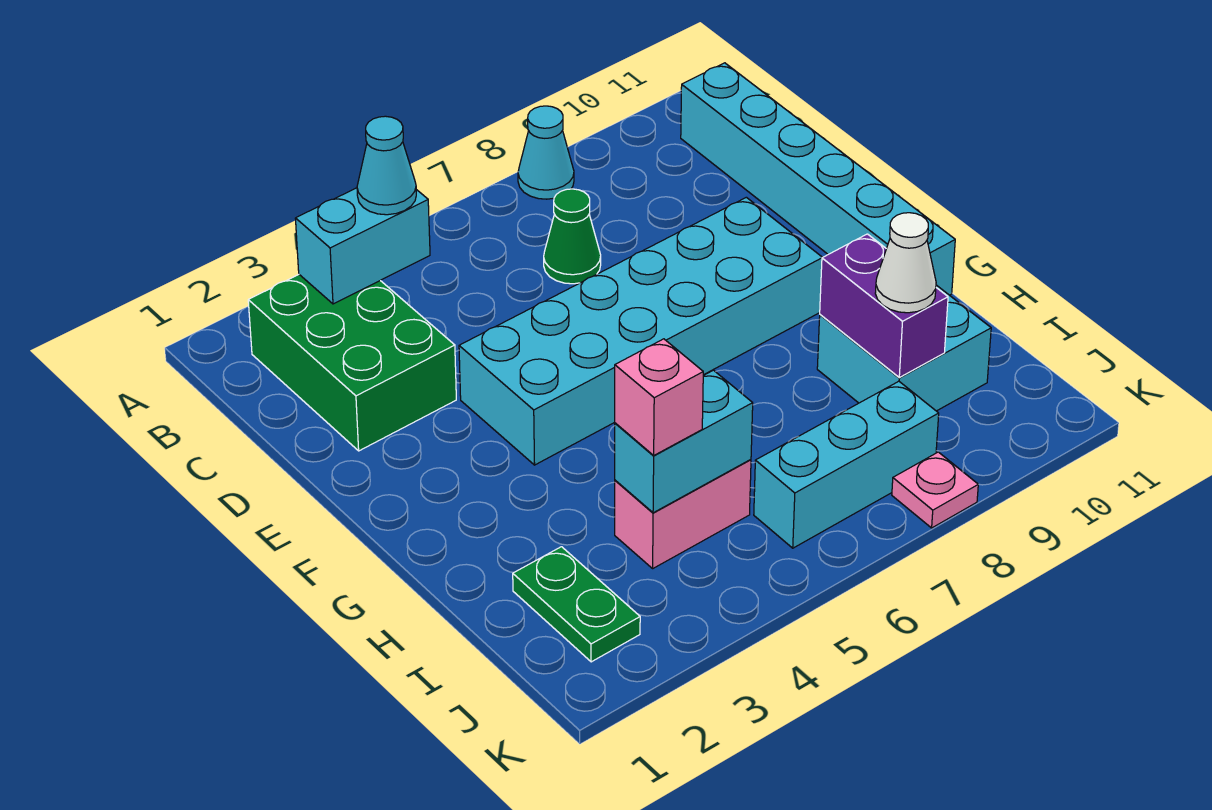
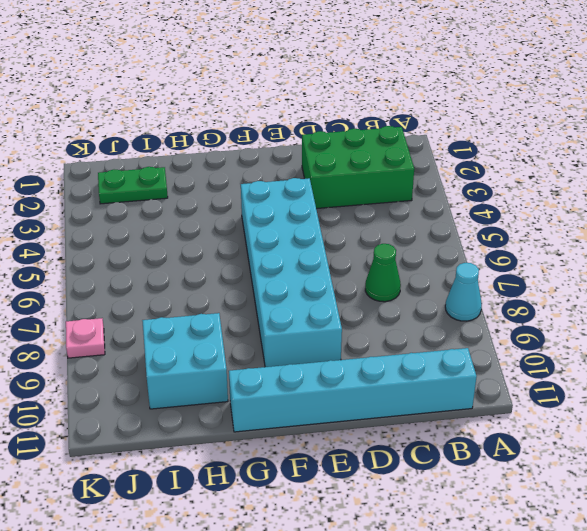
none -> pink brick I4:I5 level 1
none -> cyan brick J6:J8 level 1
none -> cyan brick B3:B4 level 2

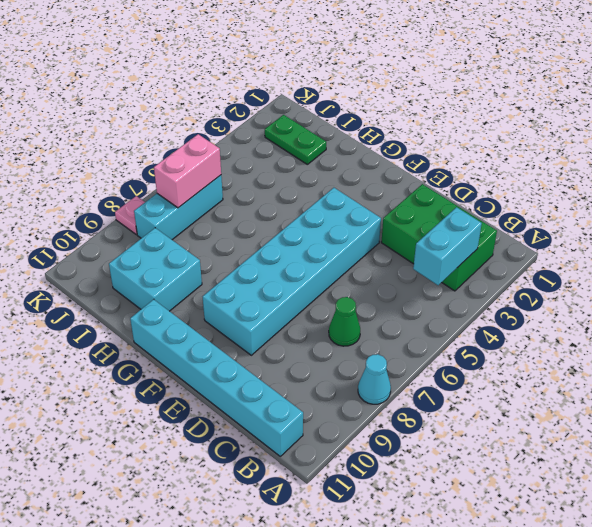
pink brick J6:J7 level 2 -> pink brick I4:I5 level 1
none -> purple brick H9:I9 level 2
none -> cyan brick I4:I5 level 2
none -> cyan cone B4 level 3

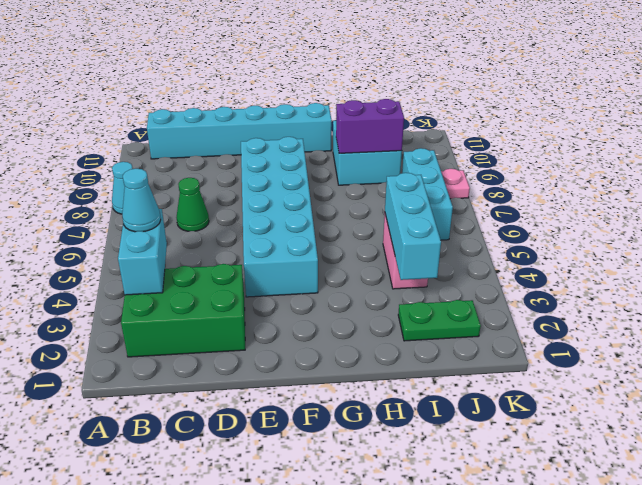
cyan brick I3:I5 level 2 -> cyan brick I4:I5 level 2
none -> pink brick I4 level 3
none -> white cone I9 level 3

